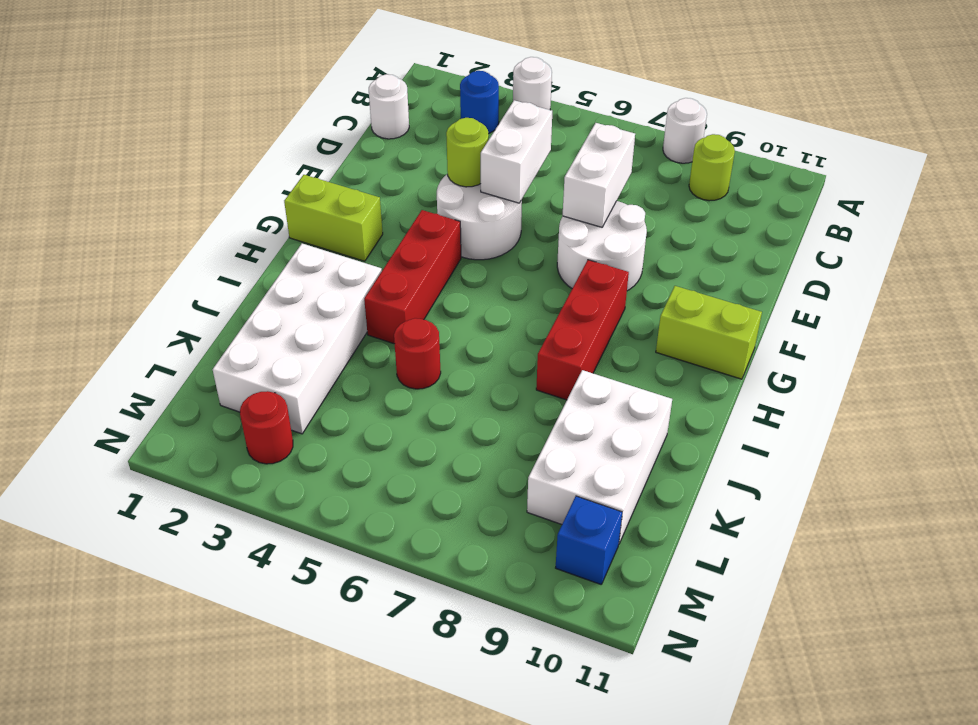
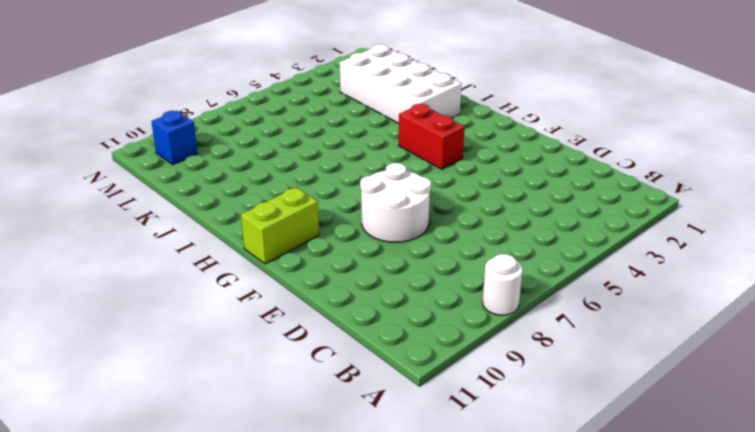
red brick G4:H4 level 1 -> red brick G4:I4 level 1
none -> white round brick A4 level 1
none -> blue round brick B3 level 1
none -> lime round brick B9 level 1

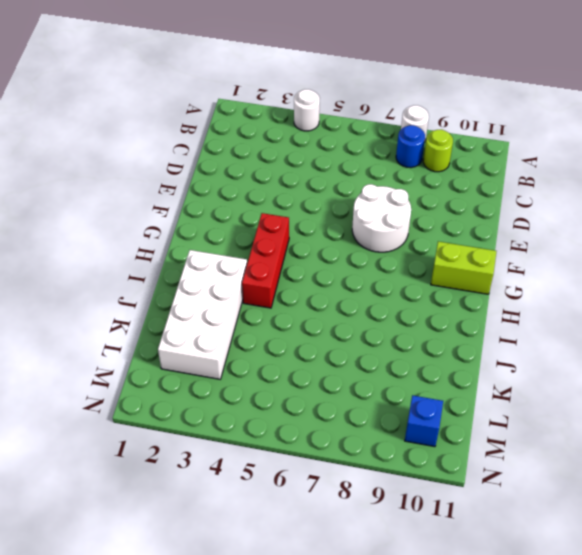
blue round brick B8 level 1 -> blue round brick B3 level 1
none -> white round brick C1 level 1
none -> white round brick E4:F5 level 1
none -> lime brick G1:G2 level 1

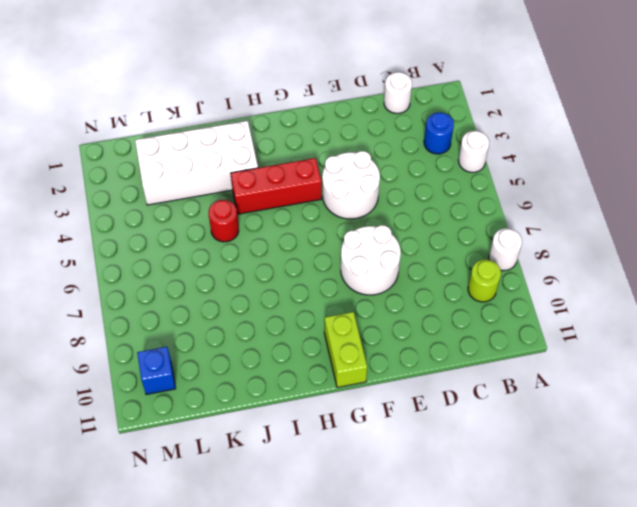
none -> lime brick G1:G2 level 1
none -> red brick G8:I8 level 1
none -> white brick J9:L10 level 1

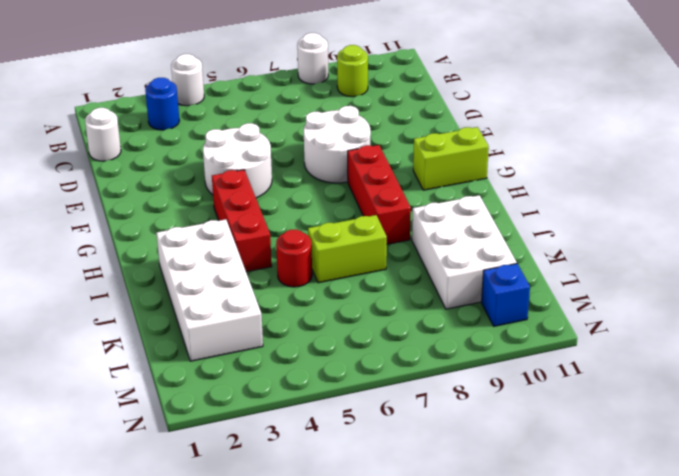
lime brick J6:J7 level 1 -> lime brick G1:G2 level 1
none -> red round brick M3 level 1
none -> white brick D5:E5 level 2
none -> white brick D7:E7 level 2

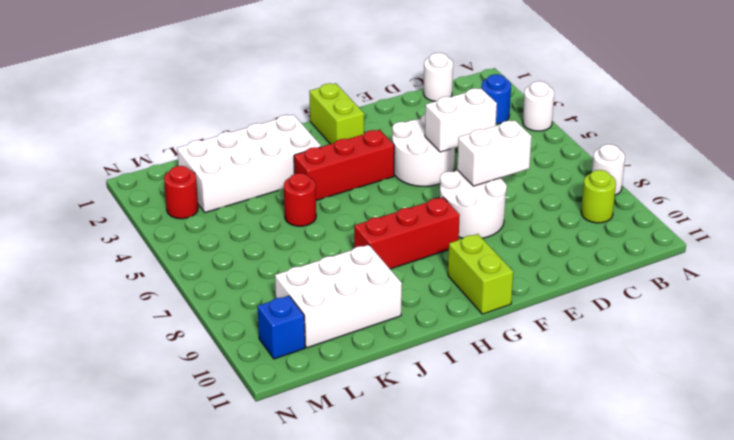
none -> lime round brick E4 level 2

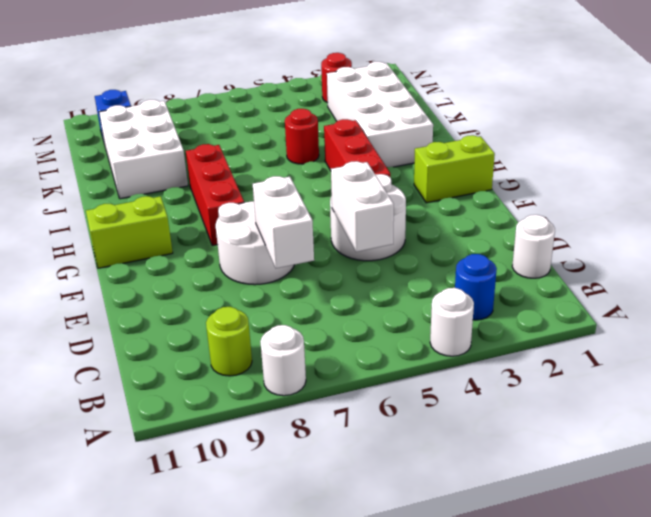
none -> lime round brick E4 level 2

